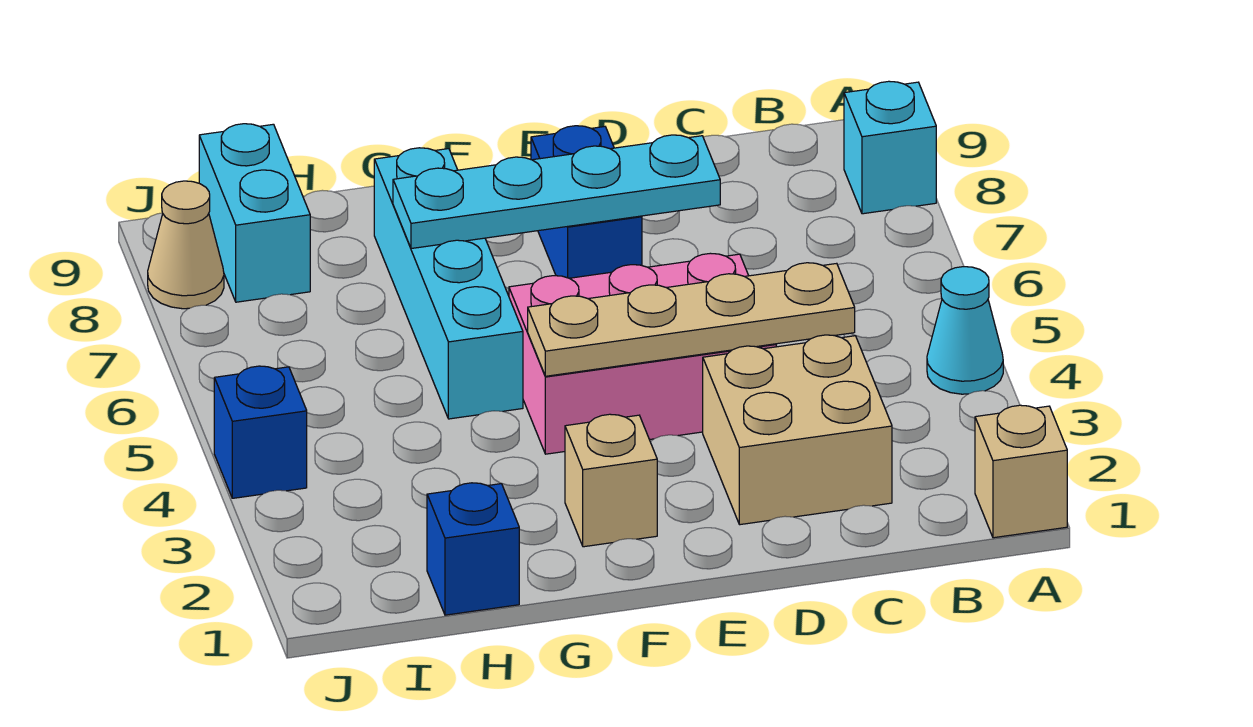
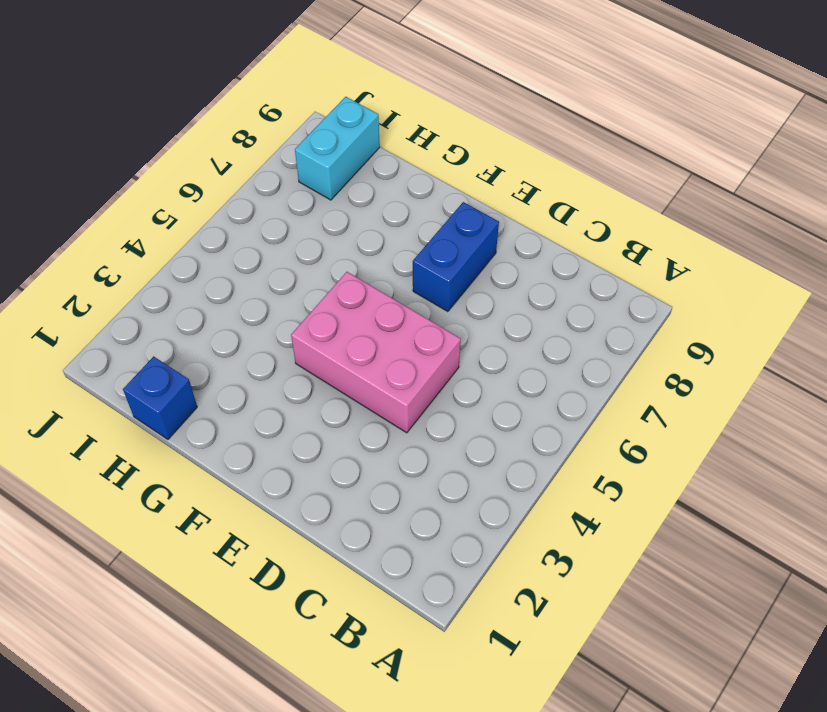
none -> tan brick A1 level 1
none -> cyan cone A4 level 1
none -> cyan brick A8 level 1

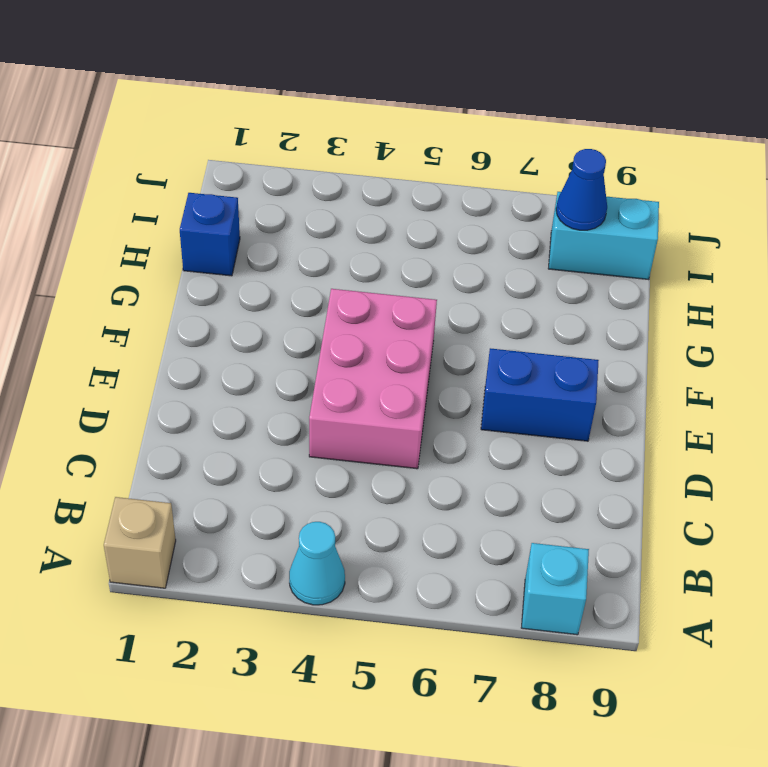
blue cone I8 level 2 -> none
none -> tan brick C2:D3 level 1
none -> tan brick F2 level 1
none -> cyan brick G5:G8 level 1

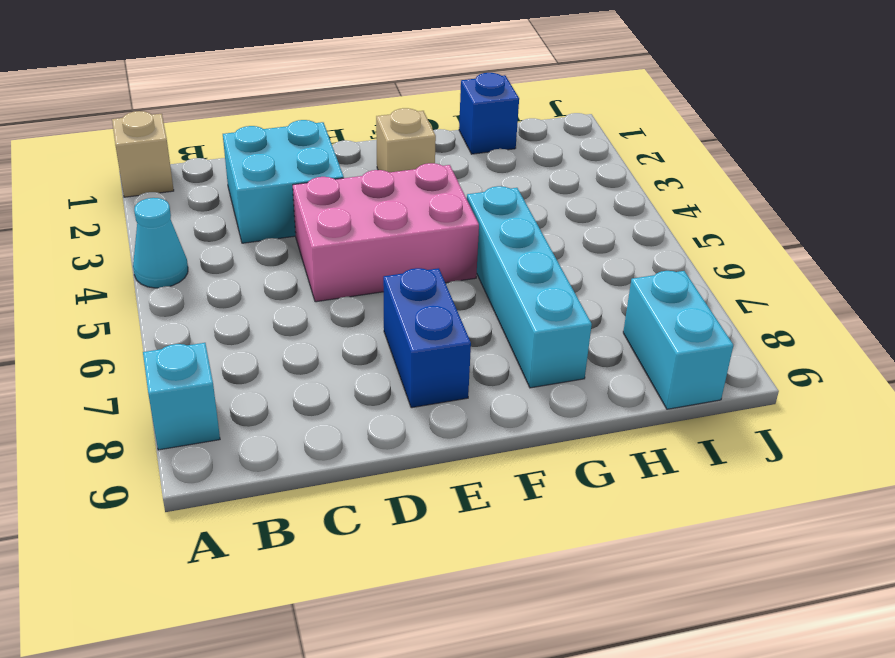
cyan brick C2:D3 level 1 -> tan brick C2:D3 level 1
none -> blue brick J4 level 1
none -> tan cone J8 level 1
none -> tan plate C4:F4 level 2

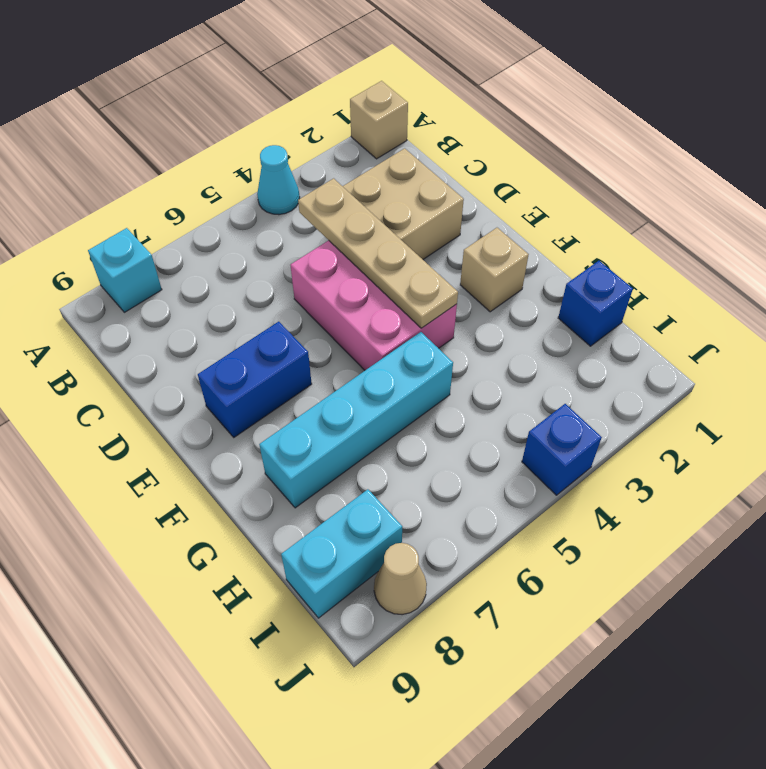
none -> cyan plate D7:G7 level 2

